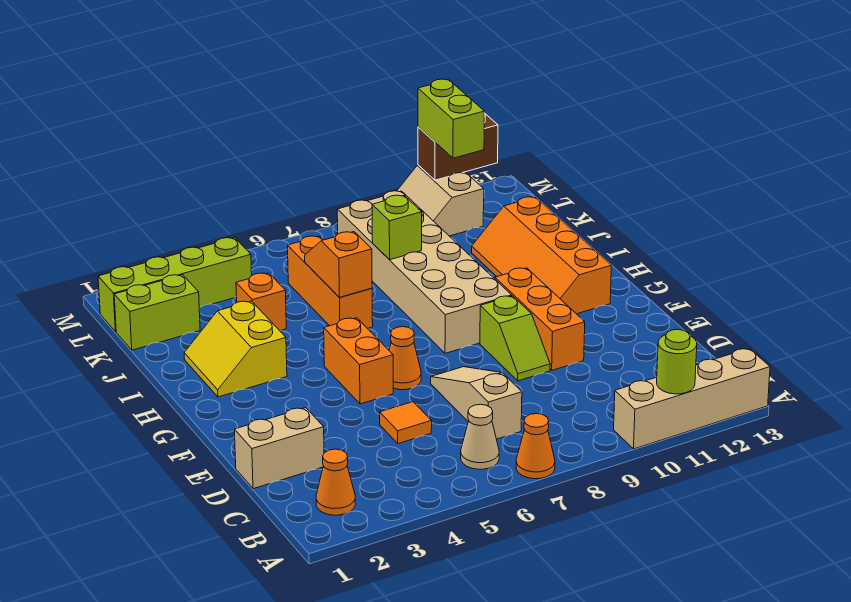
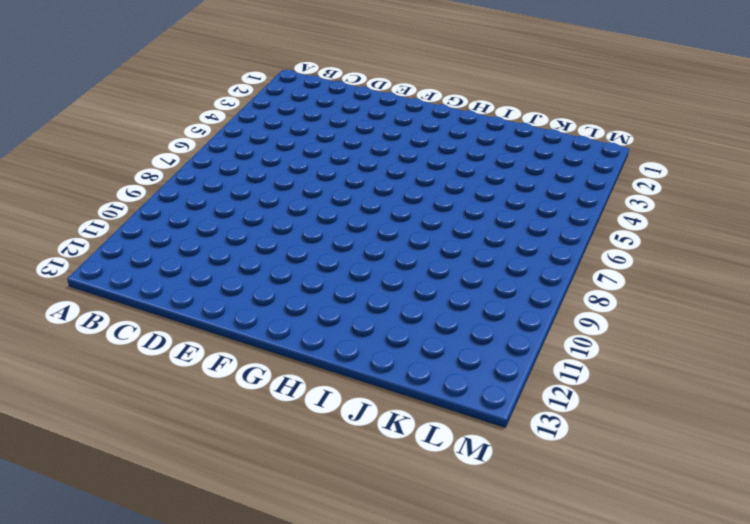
none -> orange cone A7 level 1
none -> tan brick A10:A13 level 1
none -> orange cone B2 level 1

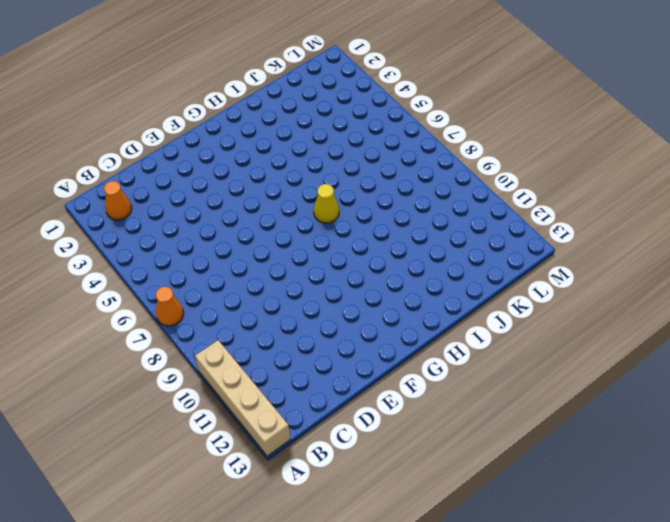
yellow cone H7 level 1 -> none
none -> tan cone B6 level 1
none -> tan slope C7:E7 level 1 top C
none -> tan brick D1:D2 level 1

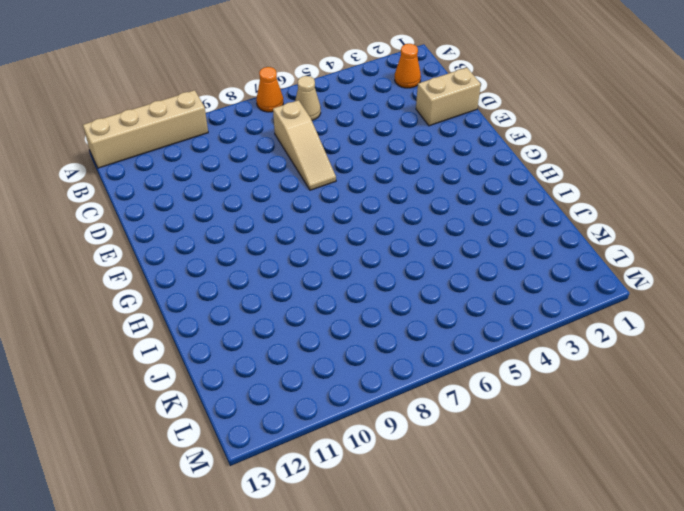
none -> orange tile D5 level 1
none -> lime slope E9:F9 level 1 top F
none -> orange brick E10:G10 level 1

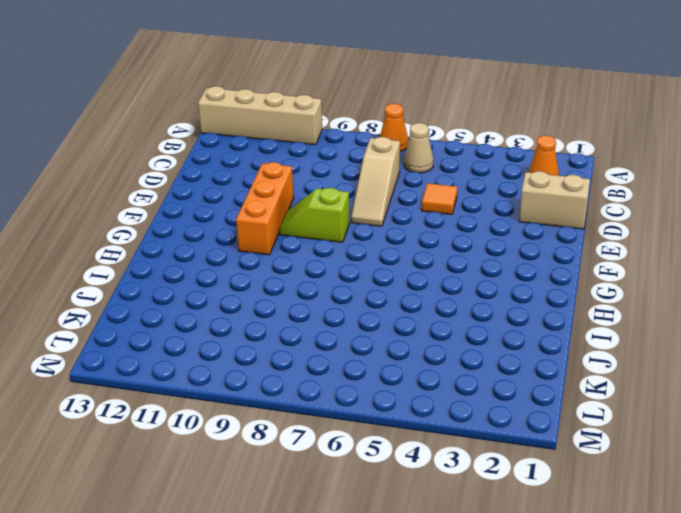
lime slope F8:F9 level 1 top 8 -> lime slope E9:F9 level 1 top F
none -> orange brick F5:G5 level 1
none -> orange cone F6 level 1
none -> tan brick G8:L9 level 1

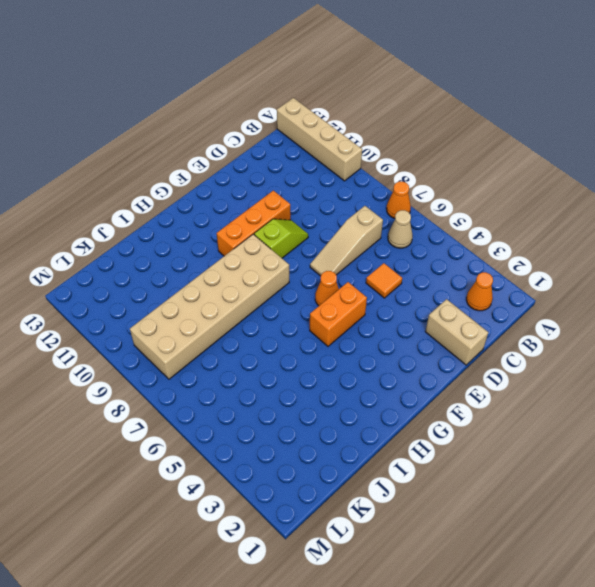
none -> orange slope G11:J12 level 1 top 12
none -> yellow slope H2:I3 level 1 top 3
none -> orange brick I6:K6 level 1

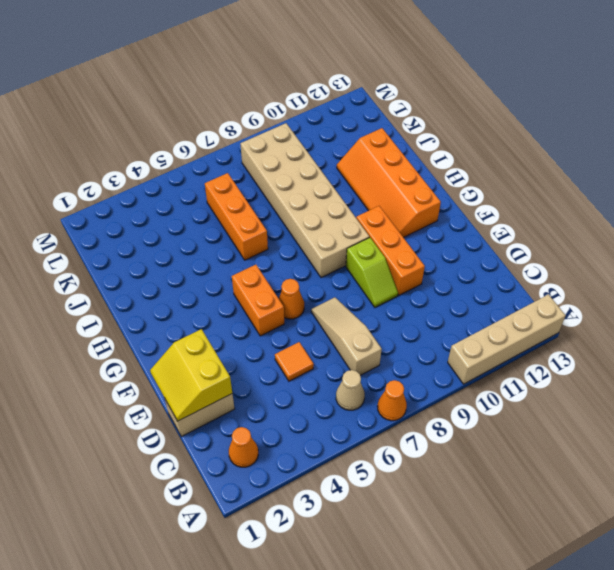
yellow slope D1:E2 level 2 top 2 -> yellow slope H2:I3 level 1 top 3
none -> orange brick J4 level 1
none -> lime brick K1:K2 level 1
none -> lime brick L1:L4 level 1

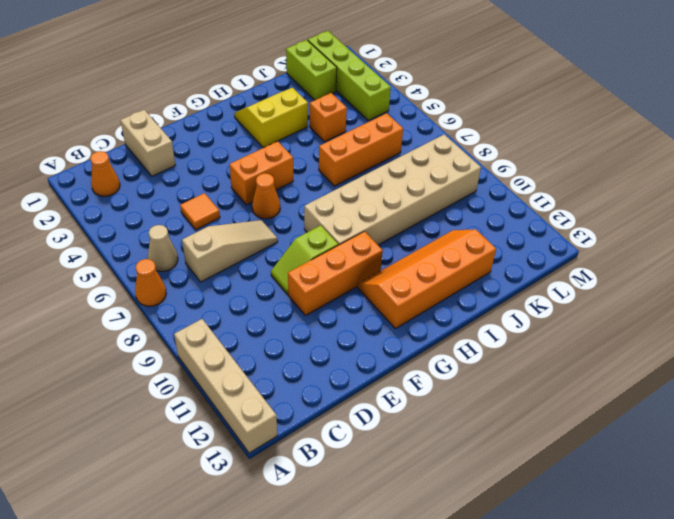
none -> tan slope L10:M11 level 1 top 11
none -> lime round brick A11 level 2
none -> orange slope I6:J6 level 2 top I

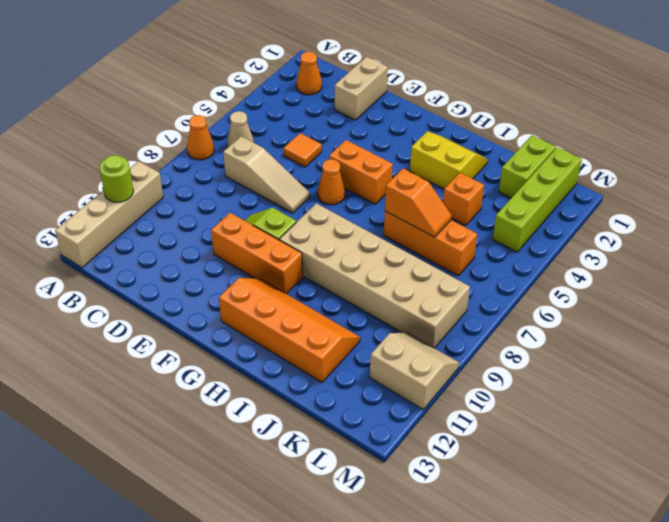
none -> lime brick J8 level 2
none -> brown brick M11:M12 level 2
none -> lime brick L11:M11 level 3

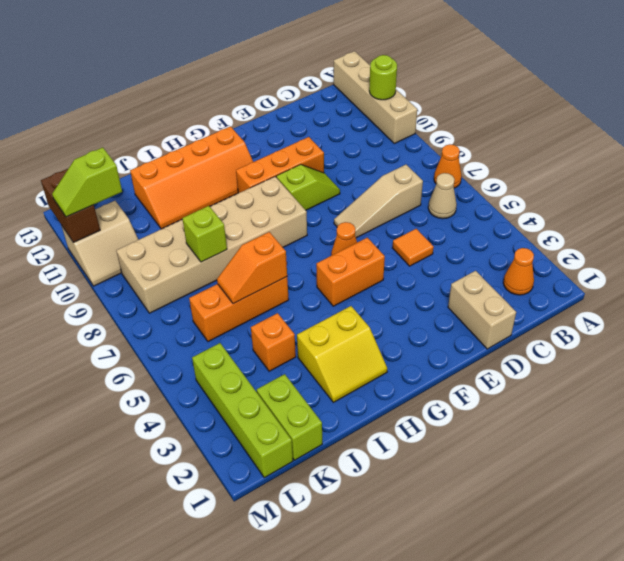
lime slope L11:M11 level 3 top L -> lime brick L11:M11 level 3

